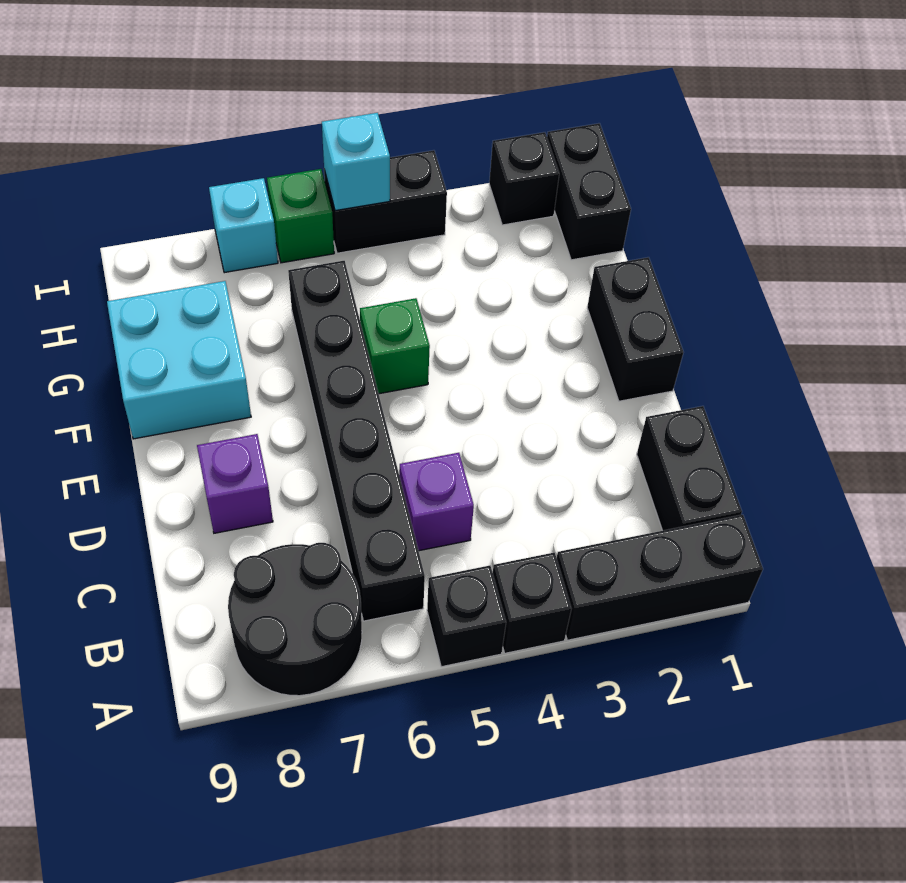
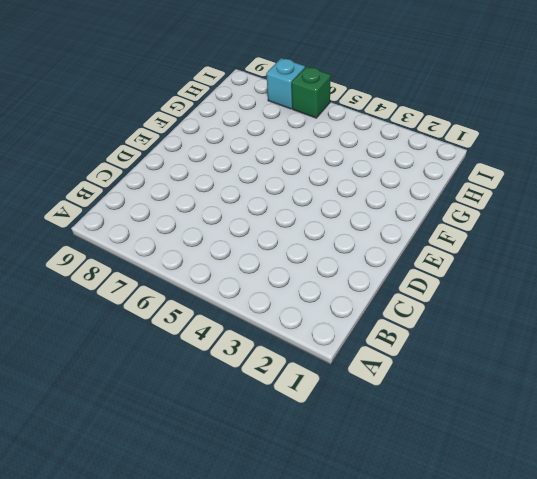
none -> black brick A1:A3 level 1
none -> black brick A4 level 1
none -> black brick A5 level 1

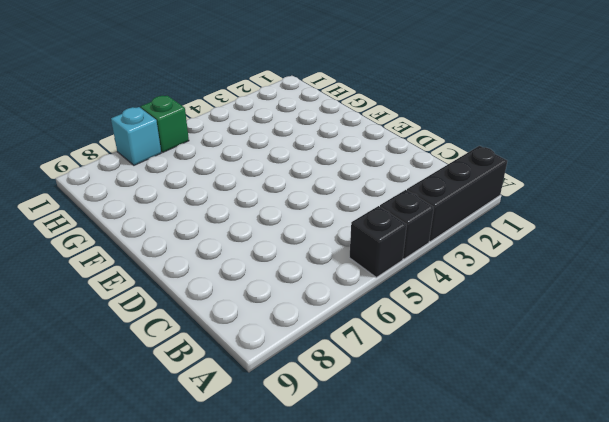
none -> black round brick A7:B8 level 1
none -> black brick B1:C1 level 1
none -> black brick B6:G6 level 1

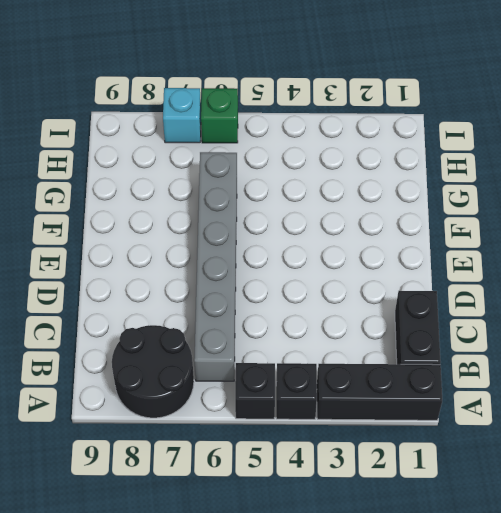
grey brick B6:G6 level 1 -> black brick B6:G6 level 1
none -> purple brick C5 level 1
none -> purple brick D8 level 1
none -> black brick E1:F1 level 1

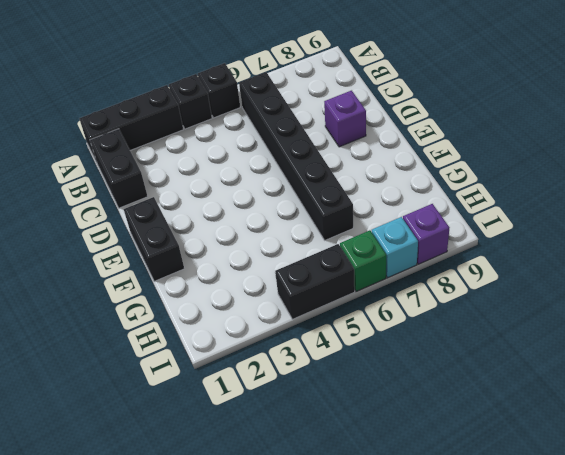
purple brick I8 level 1 -> purple brick C5 level 1
none -> black round brick A7:B8 level 1
none -> green brick F5 level 1
none -> cyan brick F8:G9 level 1

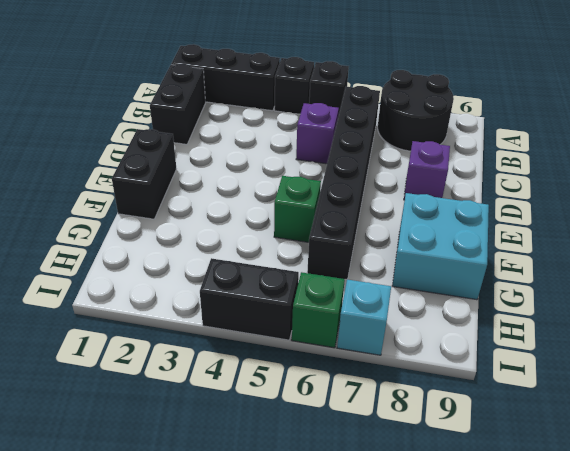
none -> black brick H1:I1 level 1
none -> black brick I2 level 1
none -> cyan brick I5 level 2

